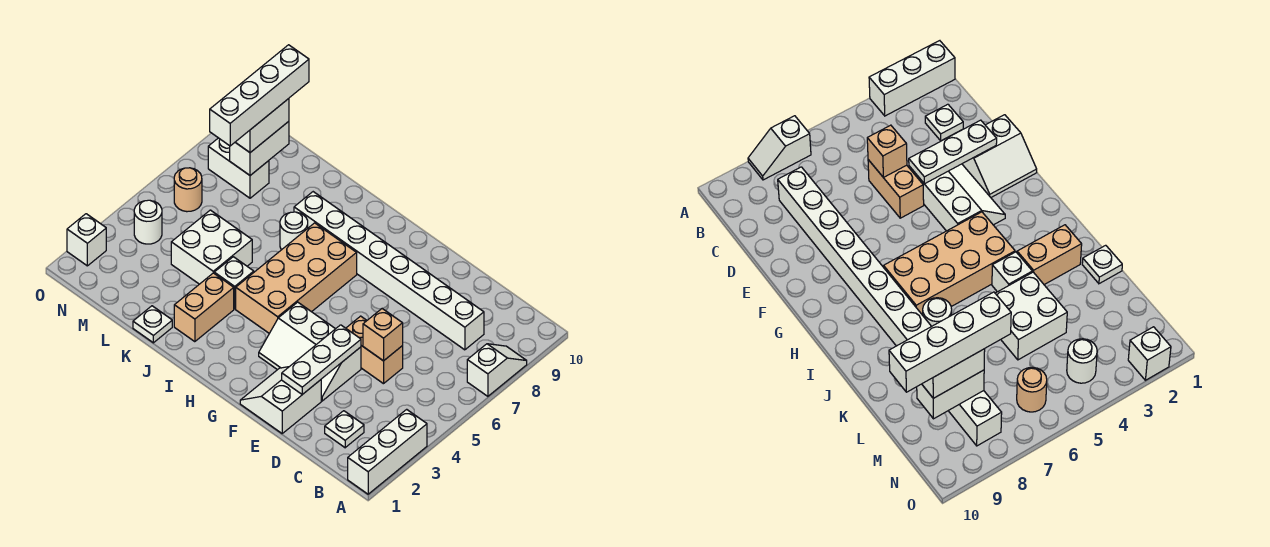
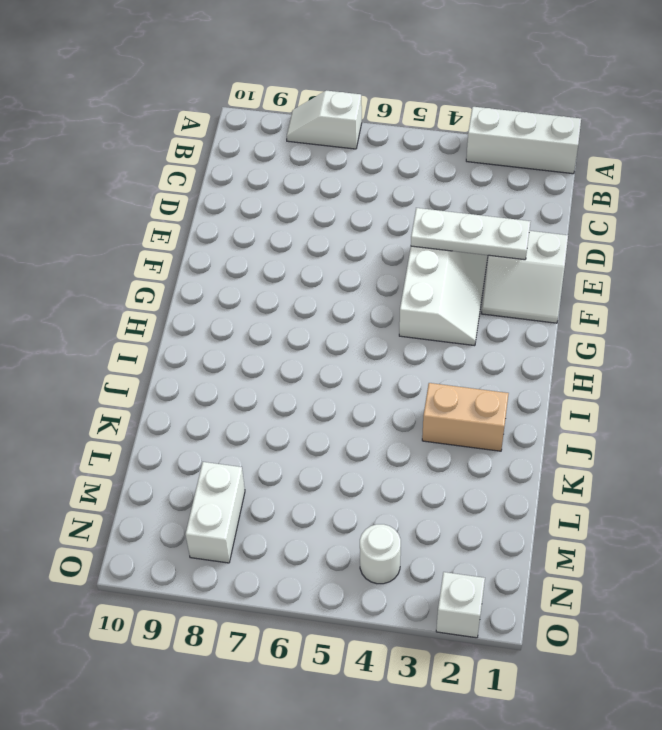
none -> white plate C2 level 1
none -> white brick C8:J8 level 1
none -> tan brick D5:E5 level 1

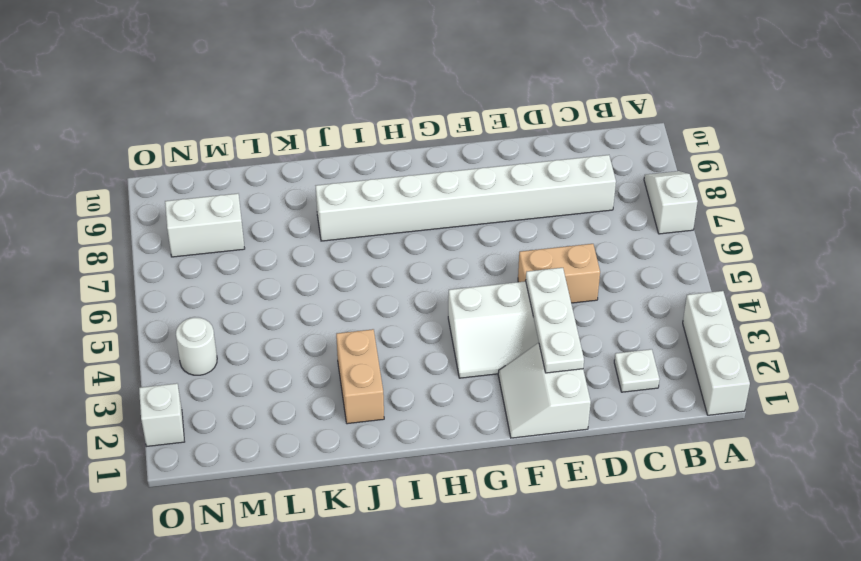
none -> tan brick H4:I7 level 1
none -> white brick J4 level 1
none -> white round brick J7 level 1

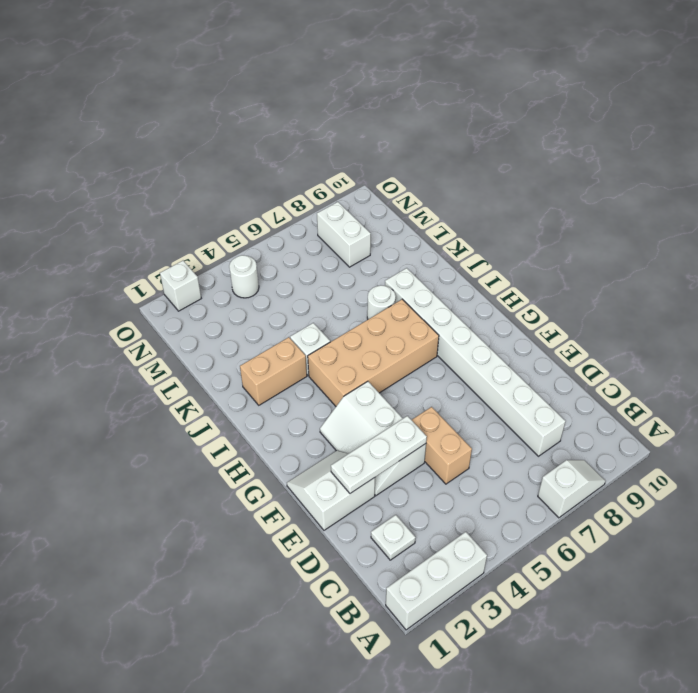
none -> white plate K1 level 1
none -> white brick K4:L5 level 1
none -> tan round brick N6 level 1

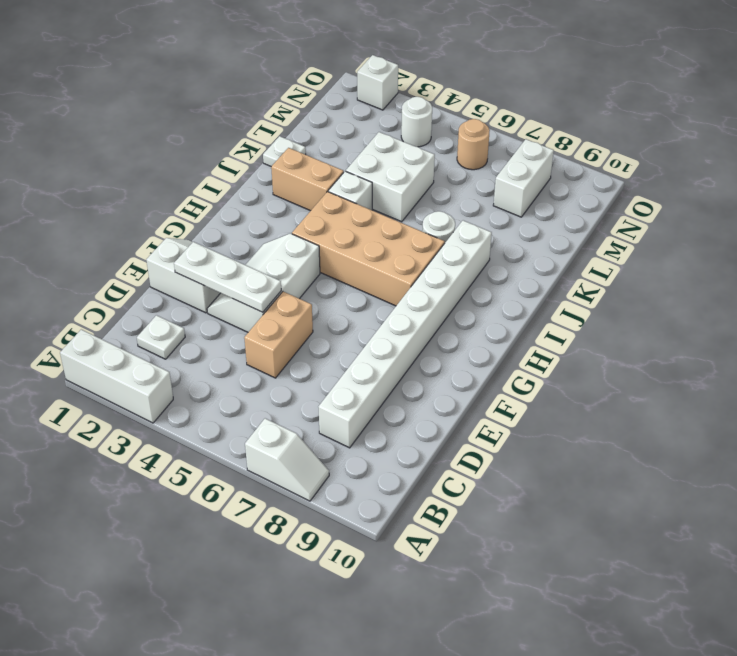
none -> tan brick D5 level 2
none -> white brick M8:M9 level 2
none -> white brick M8:M9 level 3

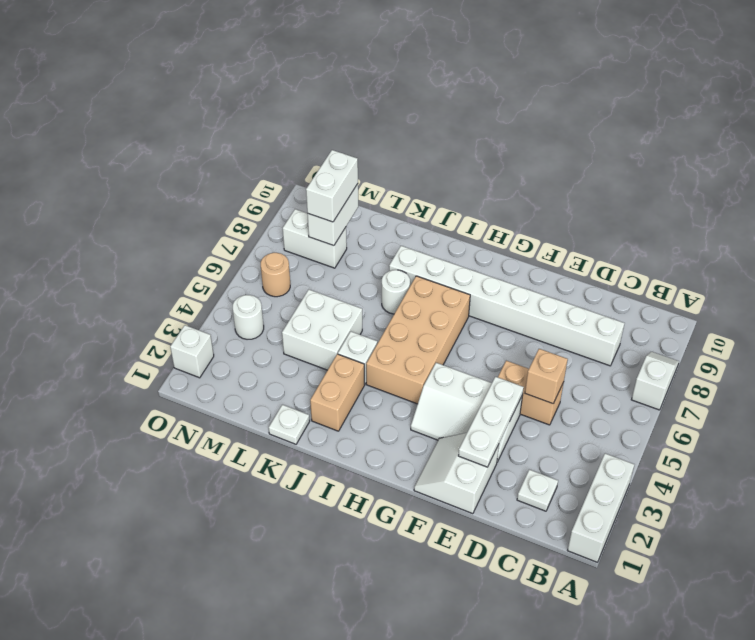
none -> white brick M7:M10 level 4

